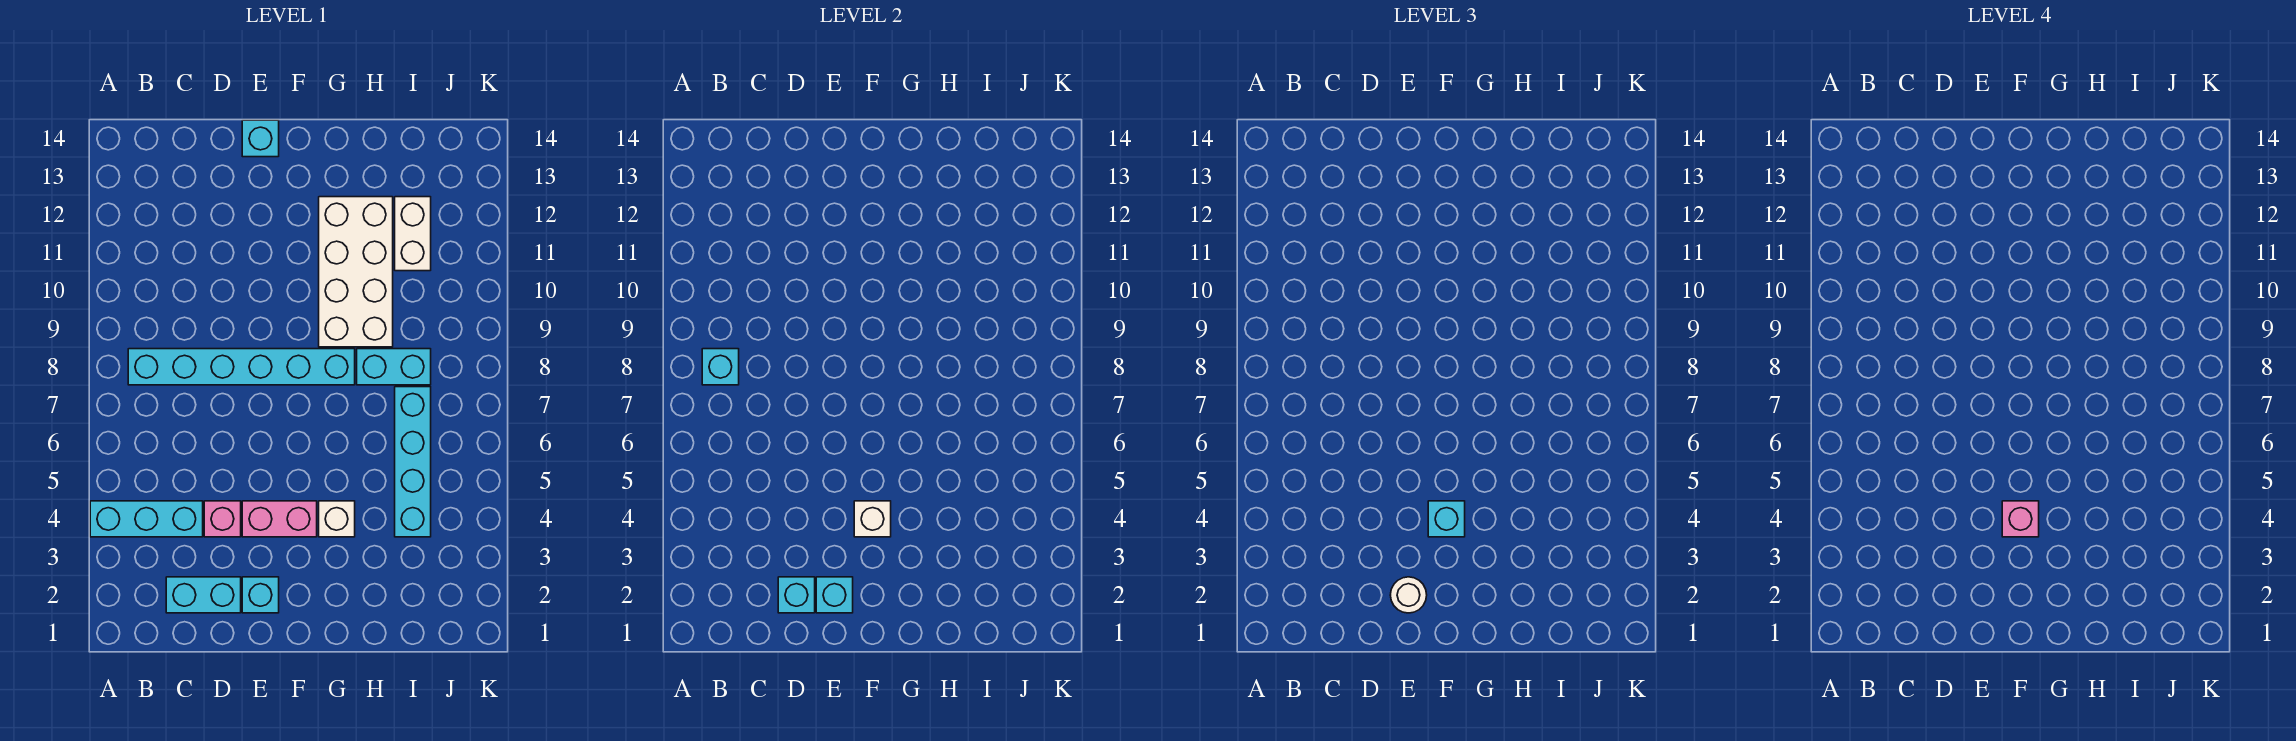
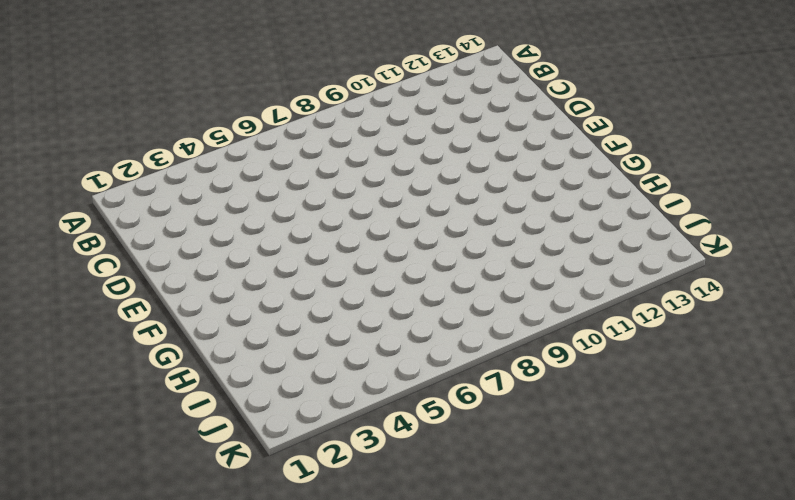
none -> cyan brick A4:C4 level 1
none -> cyan brick B8:G8 level 1
none -> cyan brick C2:D2 level 1

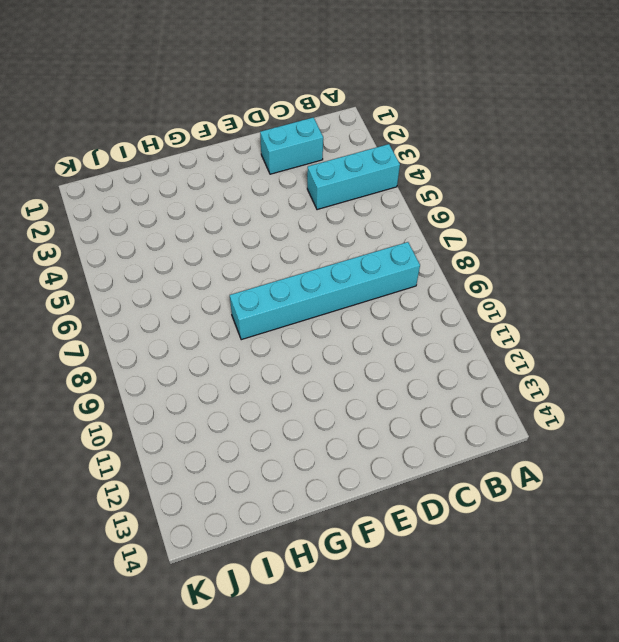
none -> pink brick D4 level 1
none -> cyan brick E2 level 1
none -> pink brick E4:F4 level 1

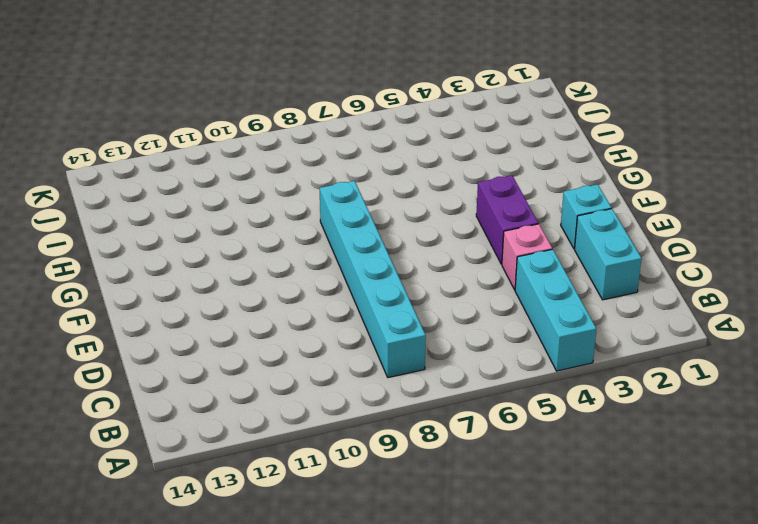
purple brick E4:F4 level 1 -> pink brick E4:F4 level 1
none -> cyan brick E14 level 1
none -> white brick G4 level 1
none -> white brick G9:H12 level 1

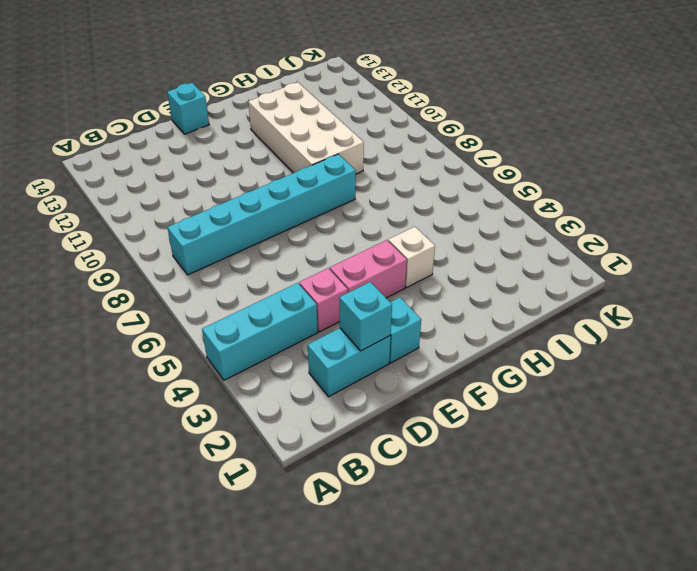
none -> cyan brick H8:I8 level 1
none -> cyan brick I4:I7 level 1
none -> white brick I11:I12 level 1

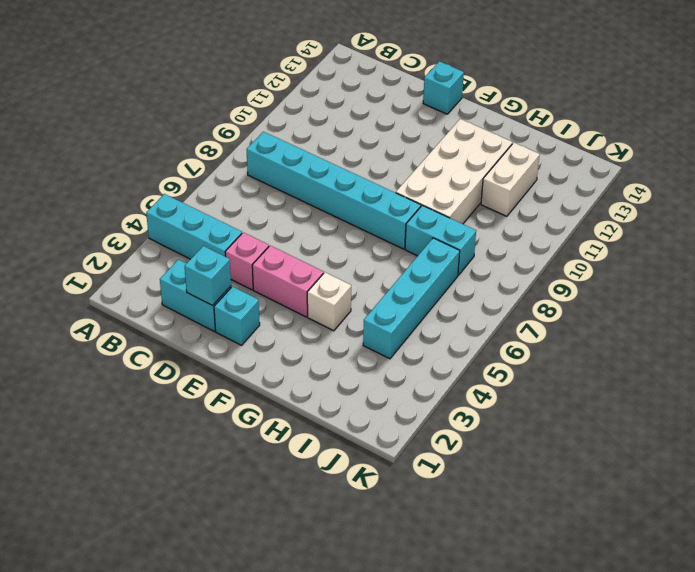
none -> cyan brick B8 level 2
none -> cyan brick E2 level 2
none -> white brick F4 level 2

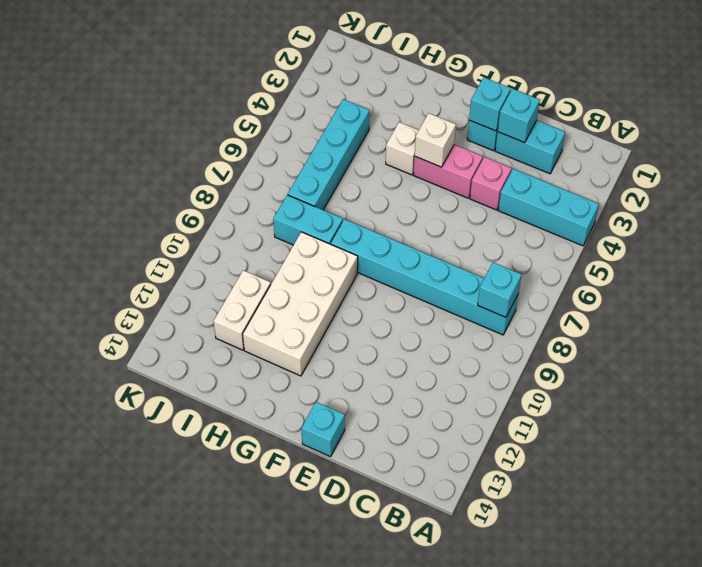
none -> white round brick E2 level 3
none -> cyan brick F4 level 3
none -> pink brick F4 level 4

